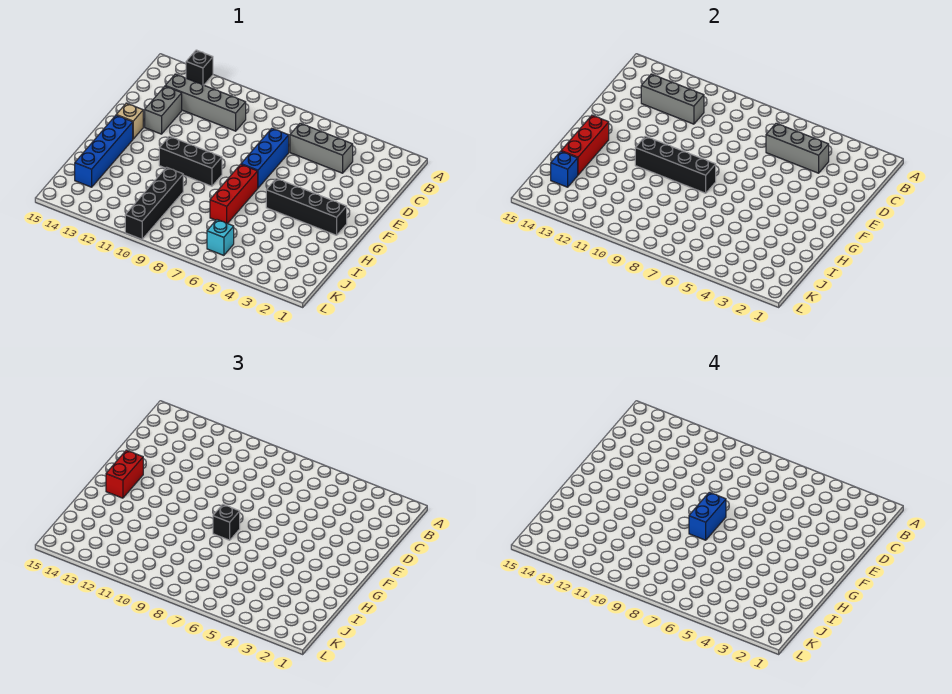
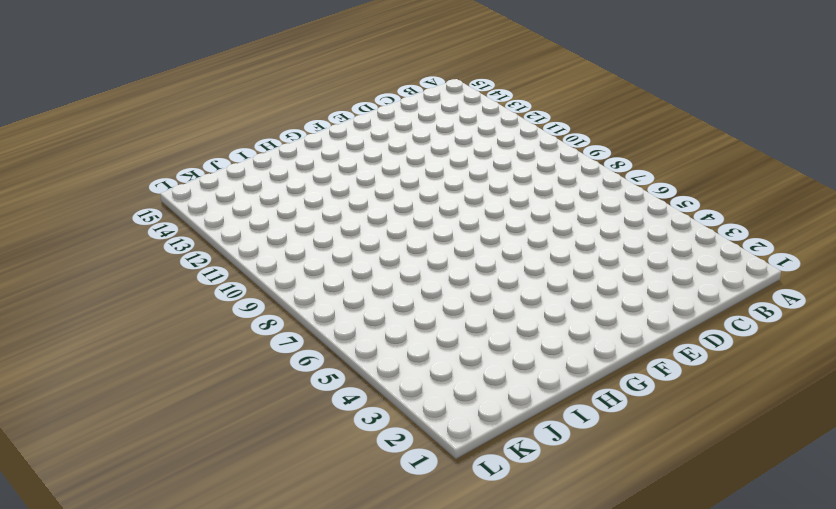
none -> black brick A13 level 1
none -> grey brick C4:C6 level 1
none -> grey brick C10:C13 level 1

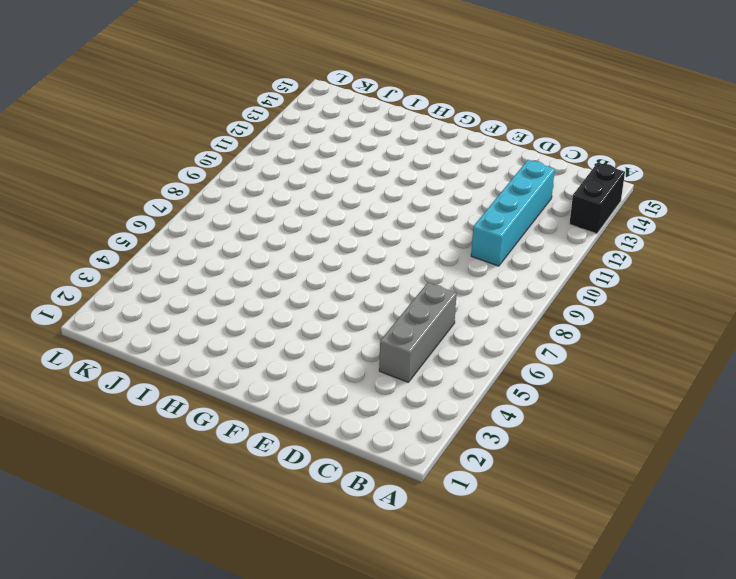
black brick A13:A14 level 1 -> black brick A13 level 1
cyan brick C10:C13 level 1 -> grey brick C10:C13 level 1
none -> blue brick D7:F7 level 1
none -> grey brick D13:E13 level 1
none -> tan brick F14 level 1

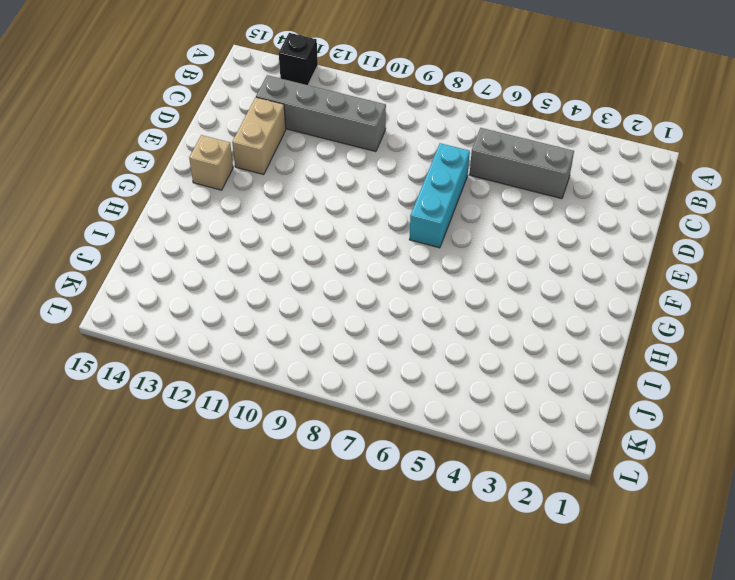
cyan brick D7:F7 level 1 -> blue brick D7:F7 level 1
tan brick D13:E13 level 1 -> grey brick D13:E13 level 1
none -> black brick G2:G5 level 1
none -> red brick G7:I7 level 1
none -> black brick G9:G11 level 1

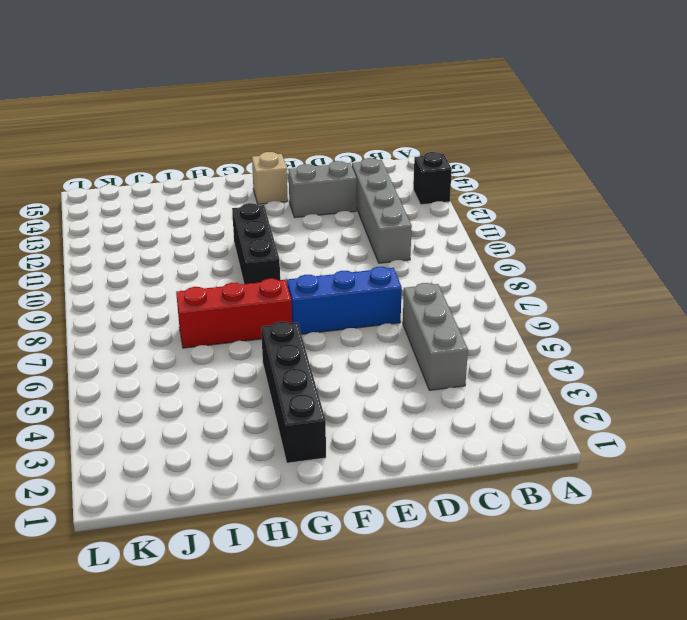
none -> blue brick G14:J14 level 1
none -> black brick I10:L10 level 1
none -> cyan brick K6 level 1

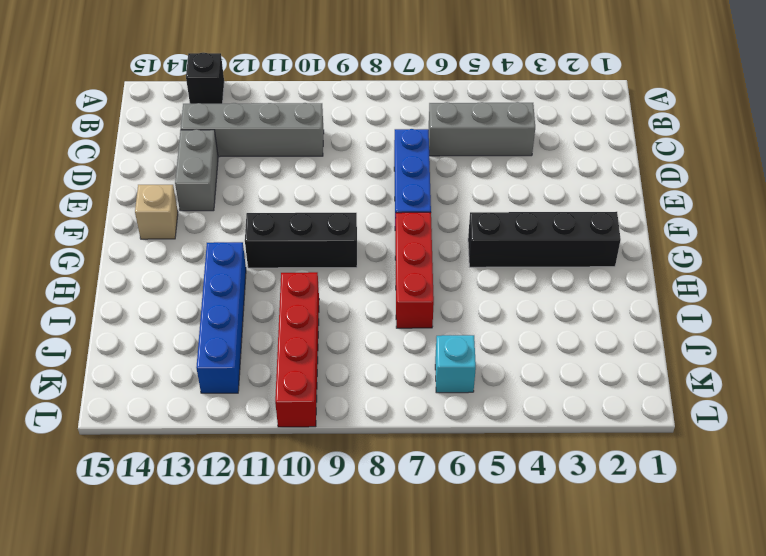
blue brick H12:K12 level 1 -> blue brick G14:J14 level 1
red brick I10:L10 level 1 -> black brick I10:L10 level 1
none -> grey brick C4:C6 level 2
none -> grey brick C11:C13 level 2
none -> black brick G8:G11 level 2

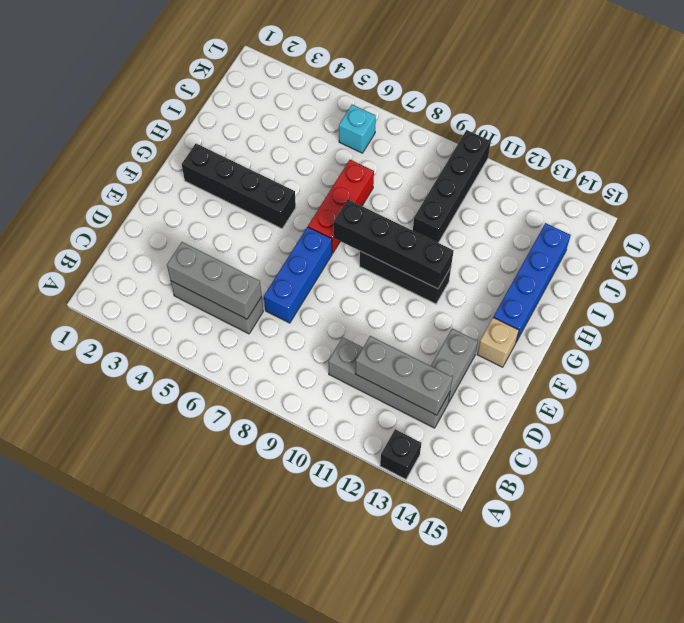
none -> red brick G14:I14 level 2
none -> blue brick J14 level 2
none -> red brick F14:G14 level 3

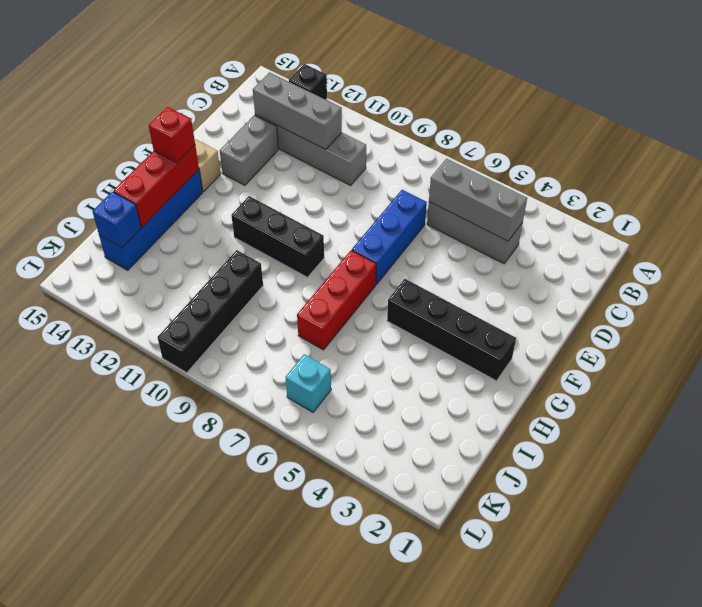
red brick G14 level 3 -> red brick F14:G14 level 3
none -> black brick G8:G11 level 2
none -> black brick G8 level 3
none -> blue brick F8:G8 level 4

